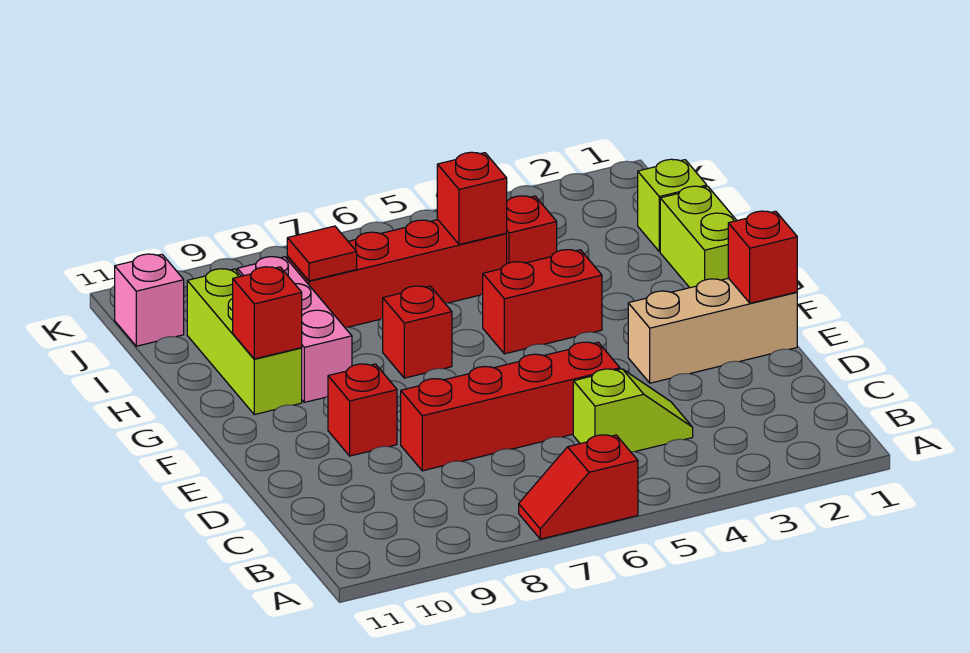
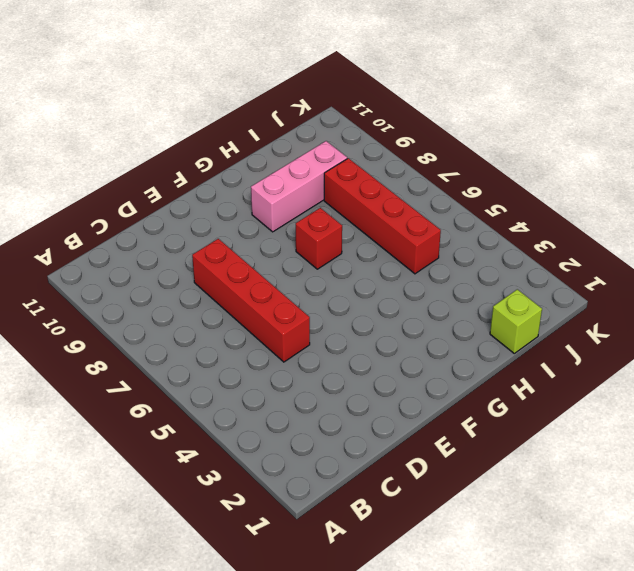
none -> red slope A6:A7 level 1 top 6
none -> lime slope C4:C5 level 1 top 5
none -> tan brick E1:E3 level 1

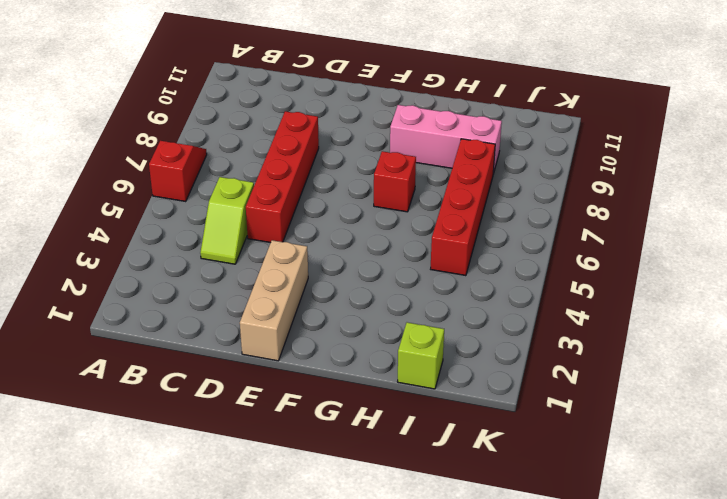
none -> red brick E9 level 1
none -> lime brick G1:H1 level 1
none -> red brick G4:G5 level 1

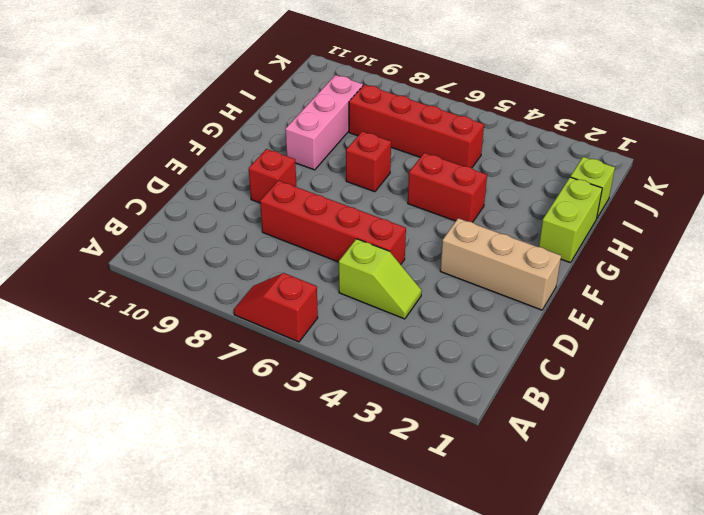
none -> lime brick G10:I10 level 1
none -> red brick I4 level 1
none -> pink brick J11 level 1

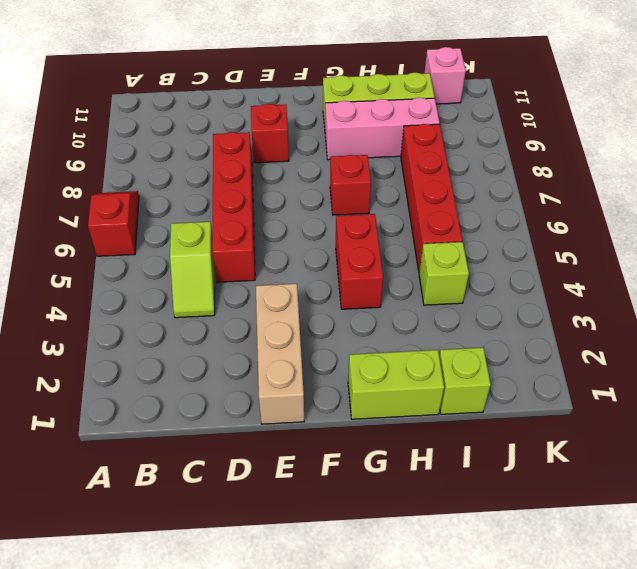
lime brick I4 level 1 -> red brick I4 level 1
none -> red brick E1 level 2
none -> red brick G10 level 2
none -> red brick I5 level 2

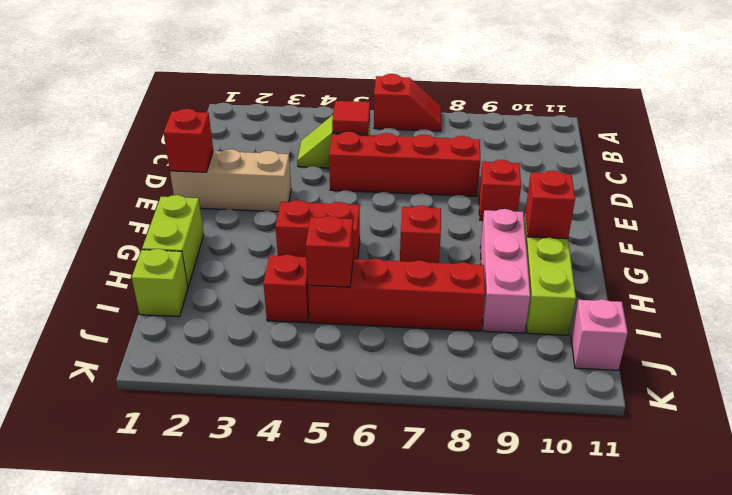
red tile C5 level 2 -> red tile I8 level 2

